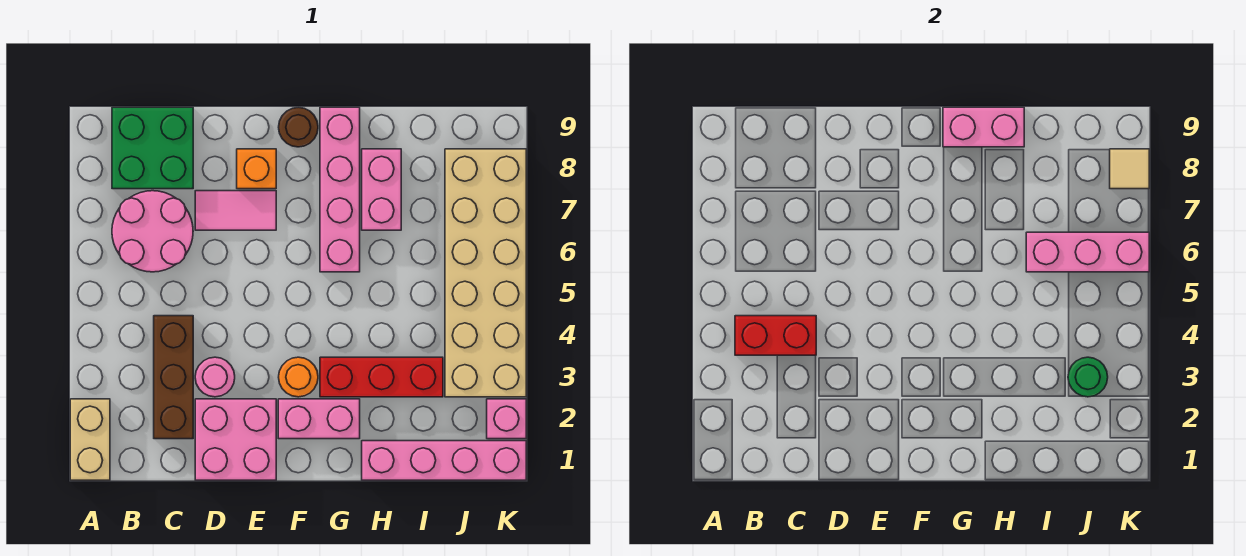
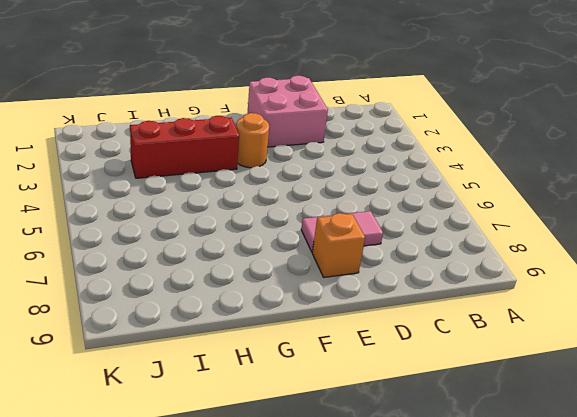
none -> tan brick A1:A2 level 1
none -> pink round brick B6:C7 level 1
none -> green brick B8:C9 level 1

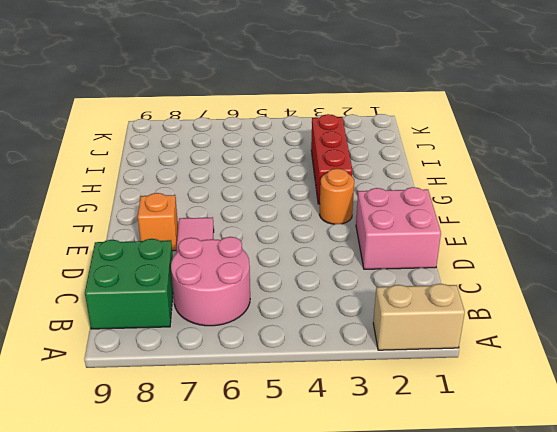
none -> brown brick C2:C4 level 1
none -> pink round brick D3 level 1
none -> pink brick F2:G2 level 1

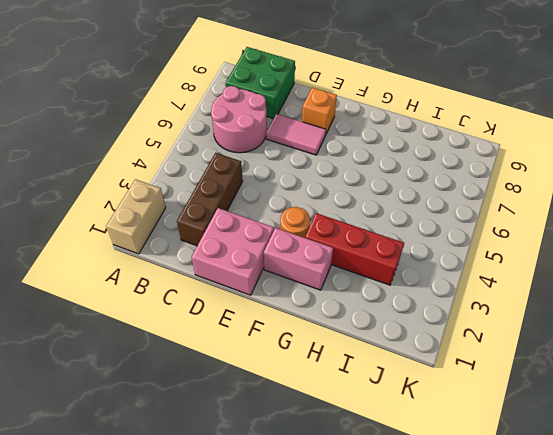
none -> pink round brick D3 level 1
none -> brown round brick F9 level 1
none -> pink brick G6:G9 level 1

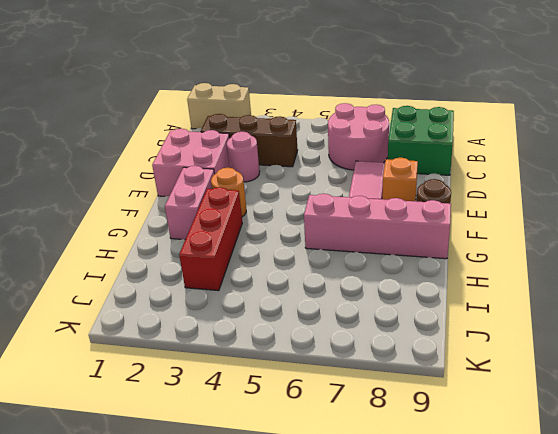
none -> pink brick H1:K1 level 1
none -> pink brick H7:H8 level 1
none -> tan brick J3:K8 level 1

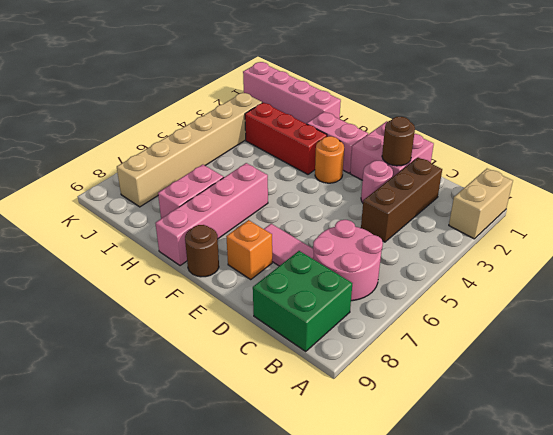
brown round brick D2 level 2 -> none
tan brick J3:J8 level 1 -> tan brick J3:K8 level 1
none -> pink brick K2 level 1
none -> red brick B4:C4 level 2
none -> pink brick G9:H9 level 2

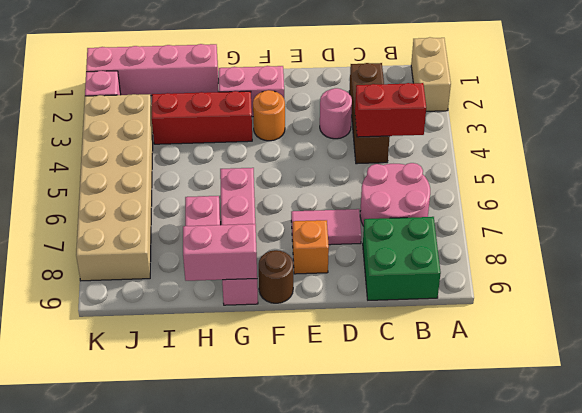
none -> pink brick D1:E2 level 1
none -> pink brick I6:K6 level 2
none -> green round brick J3 level 2

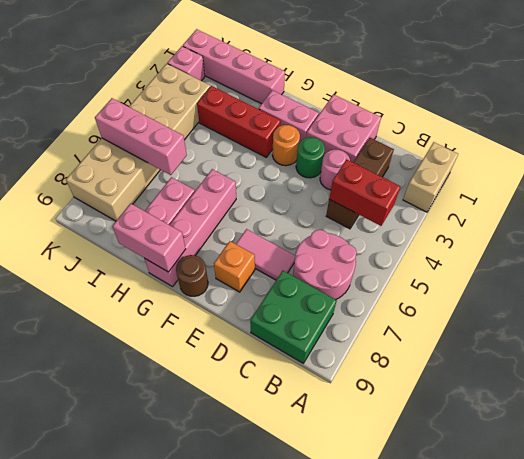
green round brick E3 level 1 -> green round brick J3 level 2
none -> tan tile K8 level 2

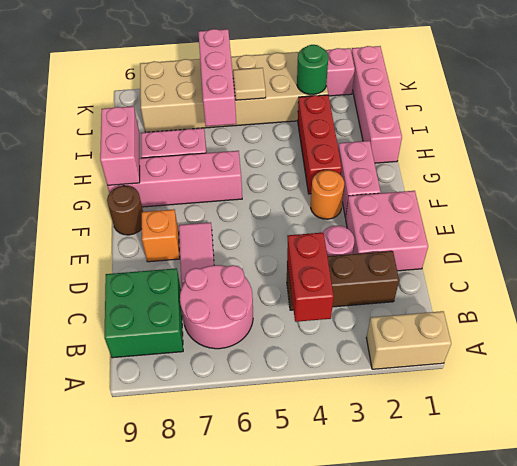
tan tile J5 level 2 -> tan tile K8 level 2

